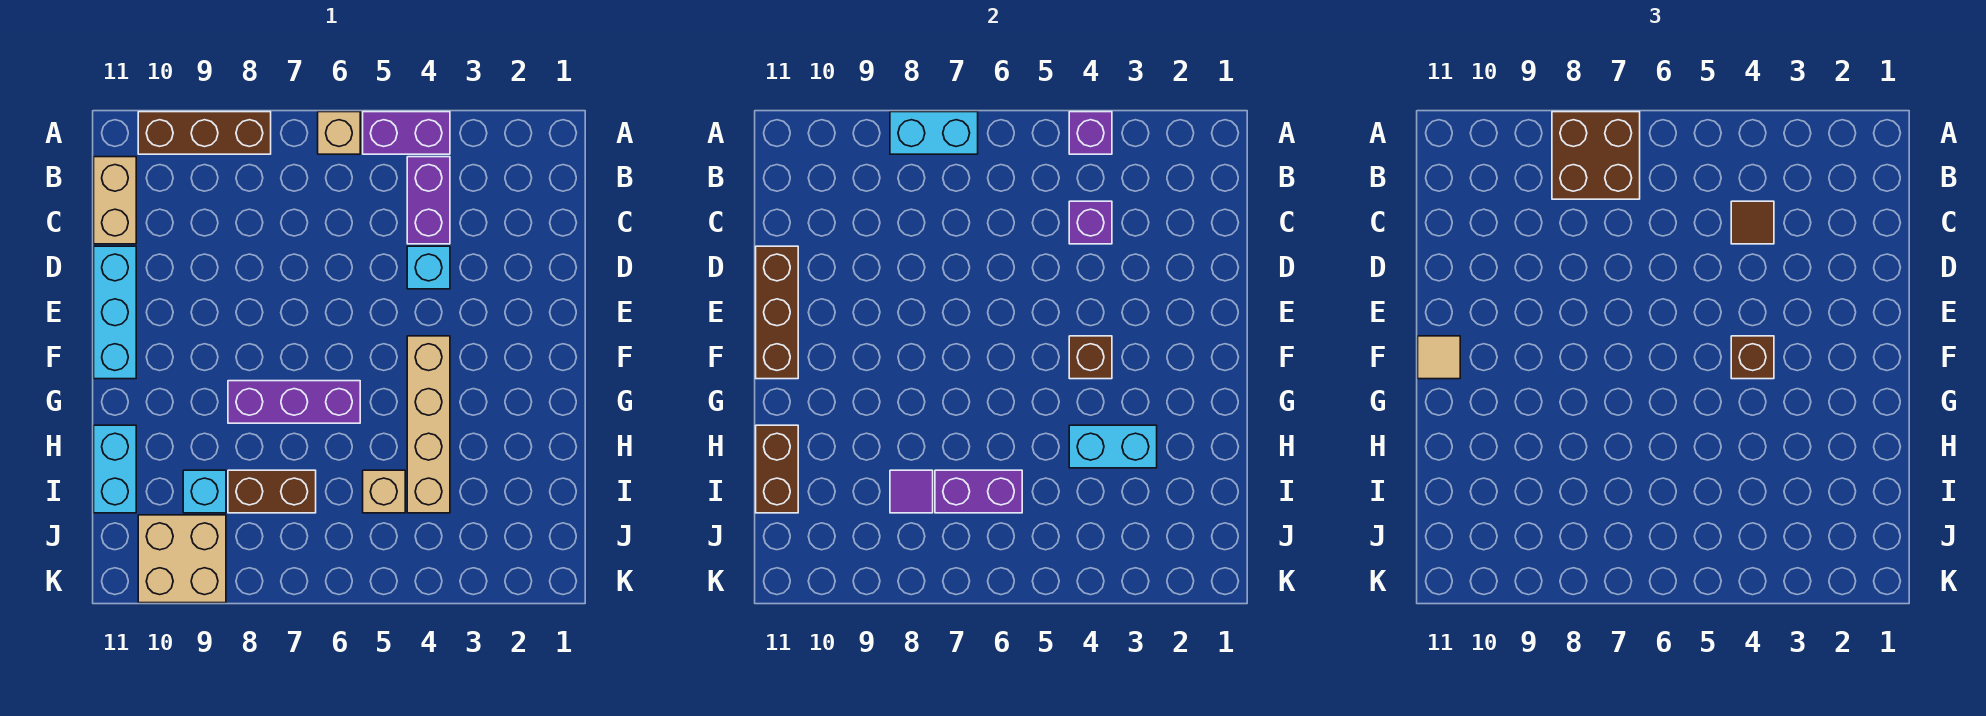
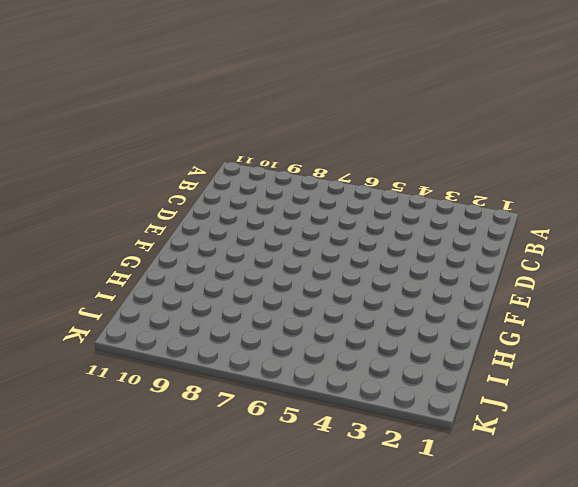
none -> purple brick A4:A5 level 1
none -> tan brick A6 level 1
none -> brown brick A8:A10 level 1

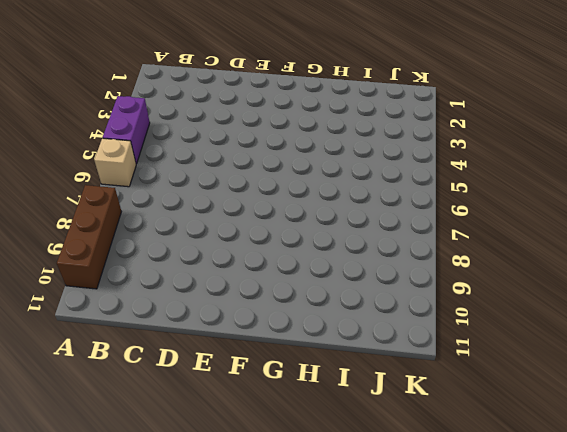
none -> purple brick B4:C4 level 1
none -> tan brick B11:C11 level 1
none -> cyan brick D4 level 1

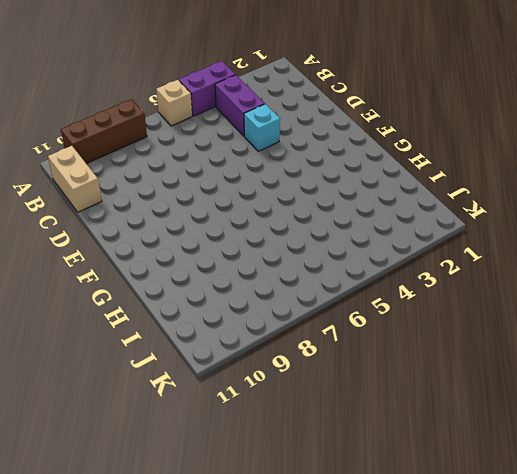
none -> cyan brick D11:F11 level 1
none -> tan brick F4:I4 level 1
none -> purple brick G6:G8 level 1

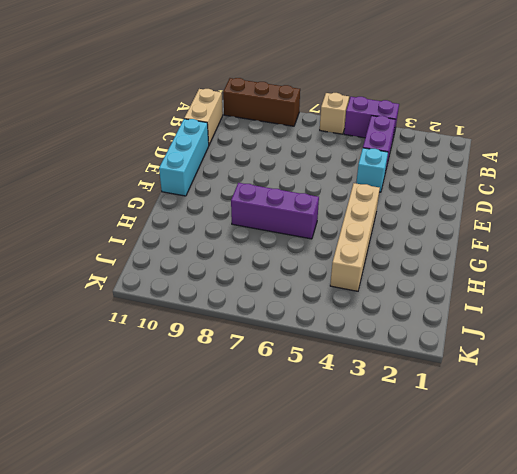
none -> cyan brick H11:I11 level 1
none -> tan brick I5 level 1
none -> brown brick I7:I8 level 1

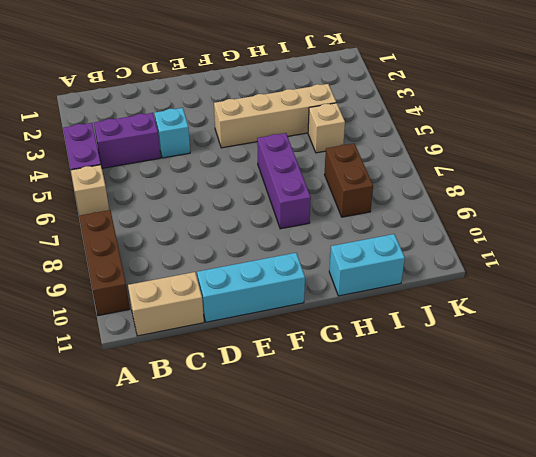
none -> cyan brick I9 level 1
none -> tan brick J9:K10 level 1
none -> purple brick A4 level 2

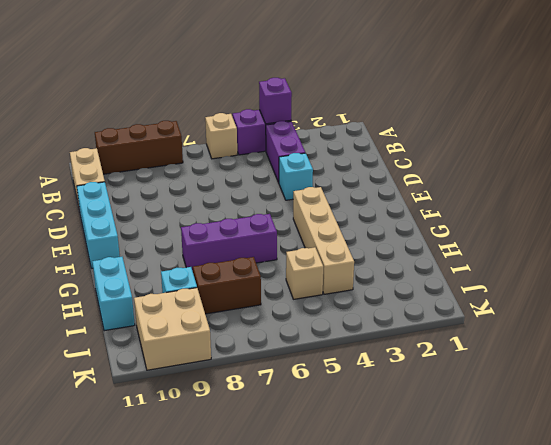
none -> cyan brick A7:A8 level 2
none -> purple brick C4 level 2
none -> brown brick D11:F11 level 2

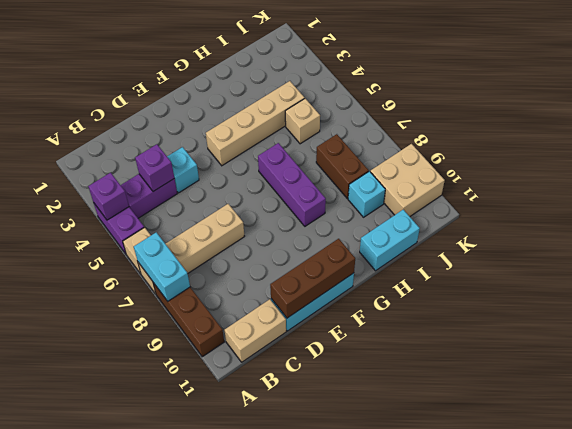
tan brick A7:D7 level 1 -> none
none -> brown brick F4 level 2
none -> cyan brick H3:H4 level 2
none -> brown brick H11:I11 level 2

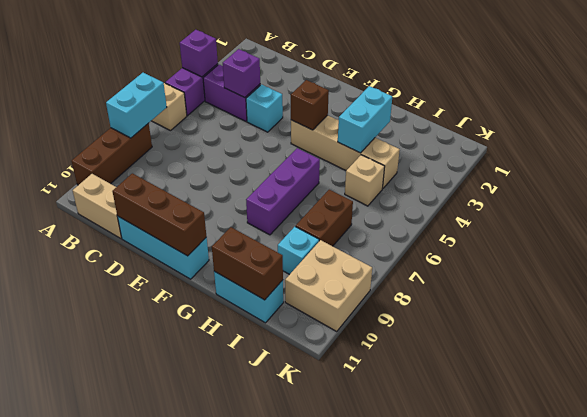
none -> purple brick I6:I7 level 2
none -> purple tile I8 level 2
none -> brown brick A7:B8 level 3

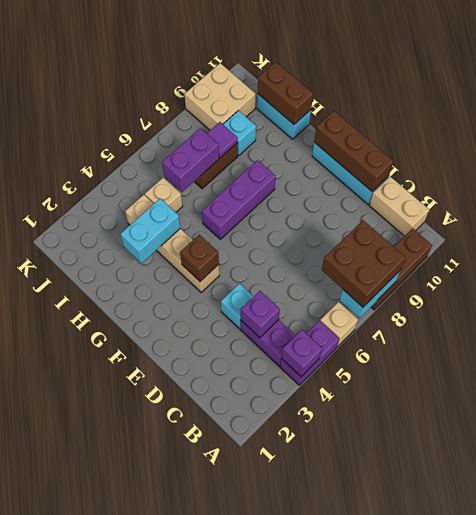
none -> brown tile C4 level 3
none -> brown brick F4 level 3
none -> tan tile F11 level 3

